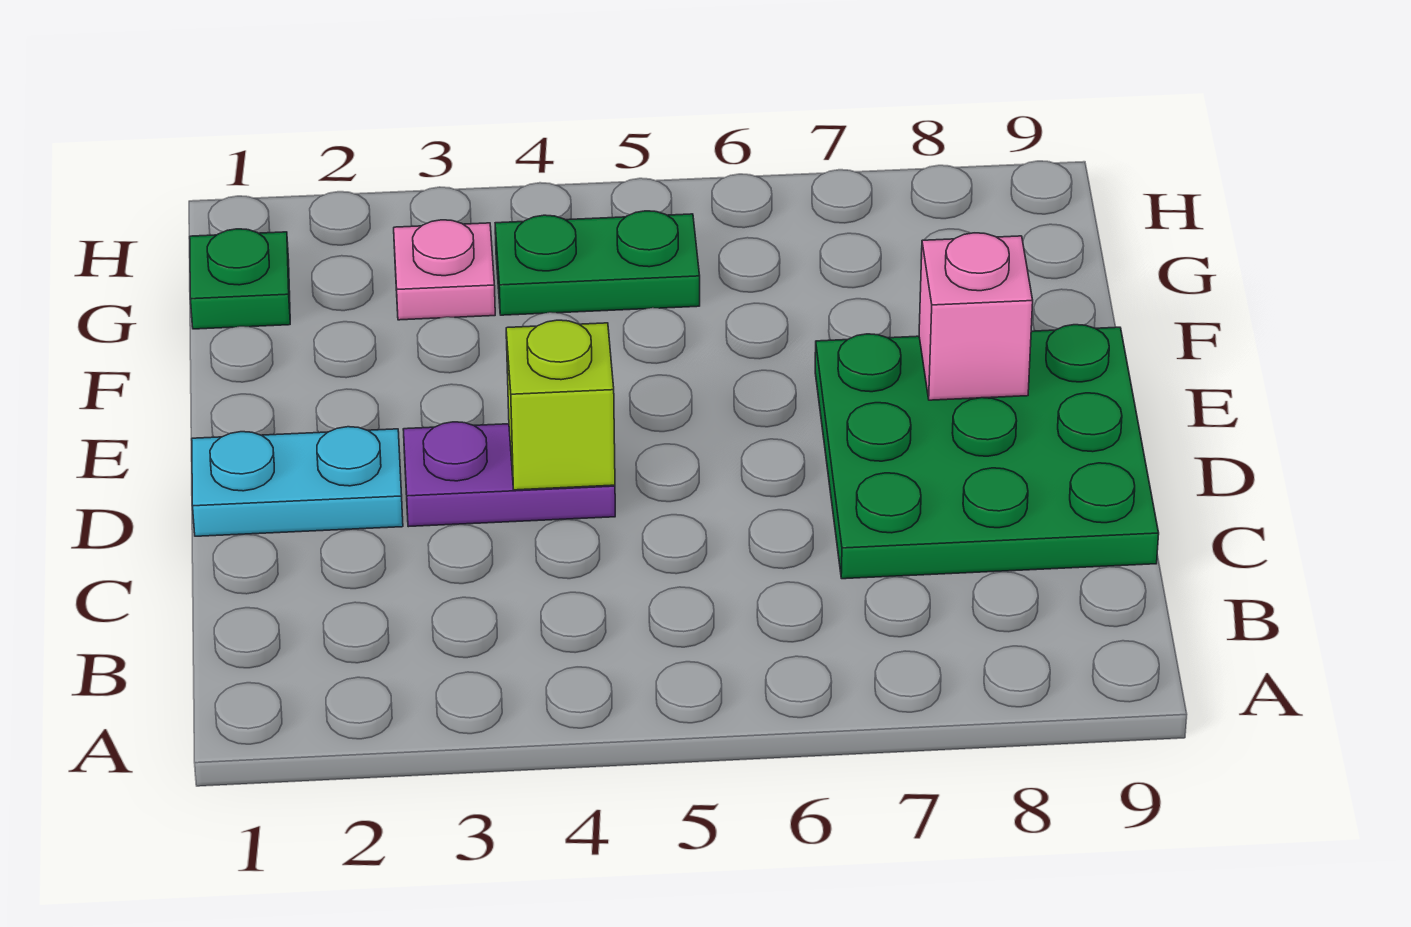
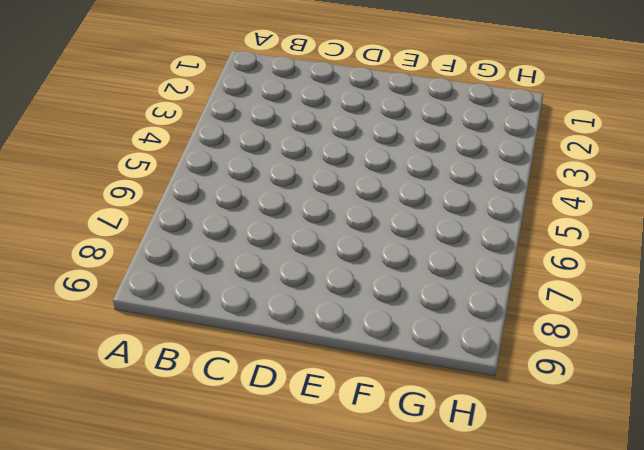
none -> green plate C7:E9 level 1
none -> cyan plate D1:D2 level 1

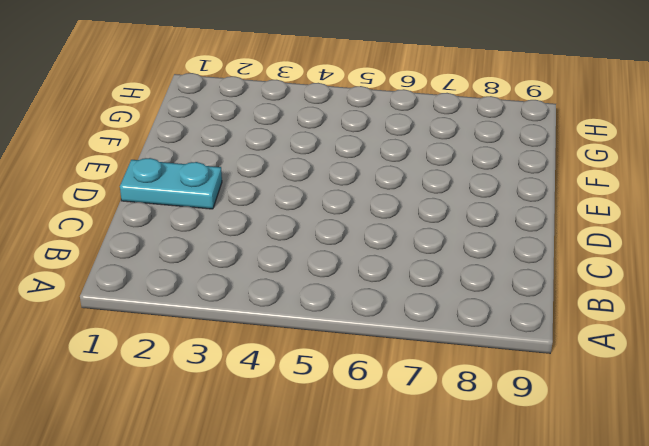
none -> green plate C7:E9 level 1
none -> purple plate D3:D4 level 1

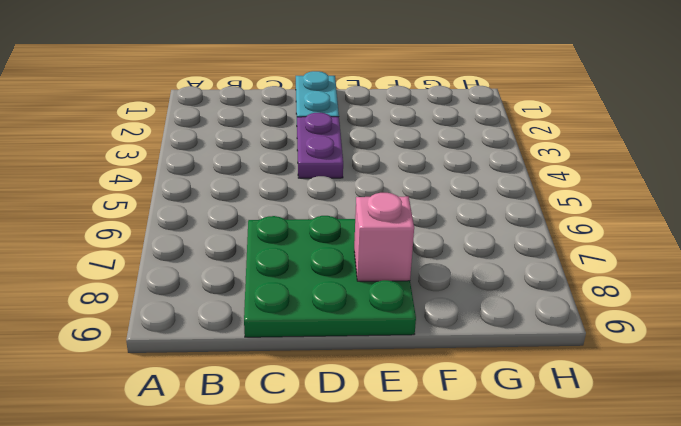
none -> green plate G1 level 1
none -> pink plate G3 level 1

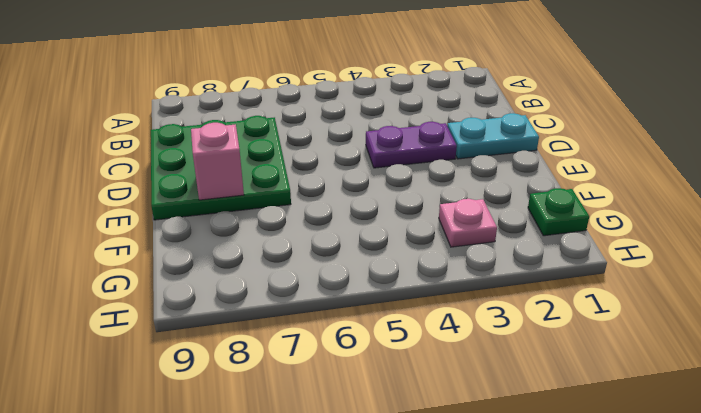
none -> green plate G4:G5 level 1
none -> lime brick D4 level 2

